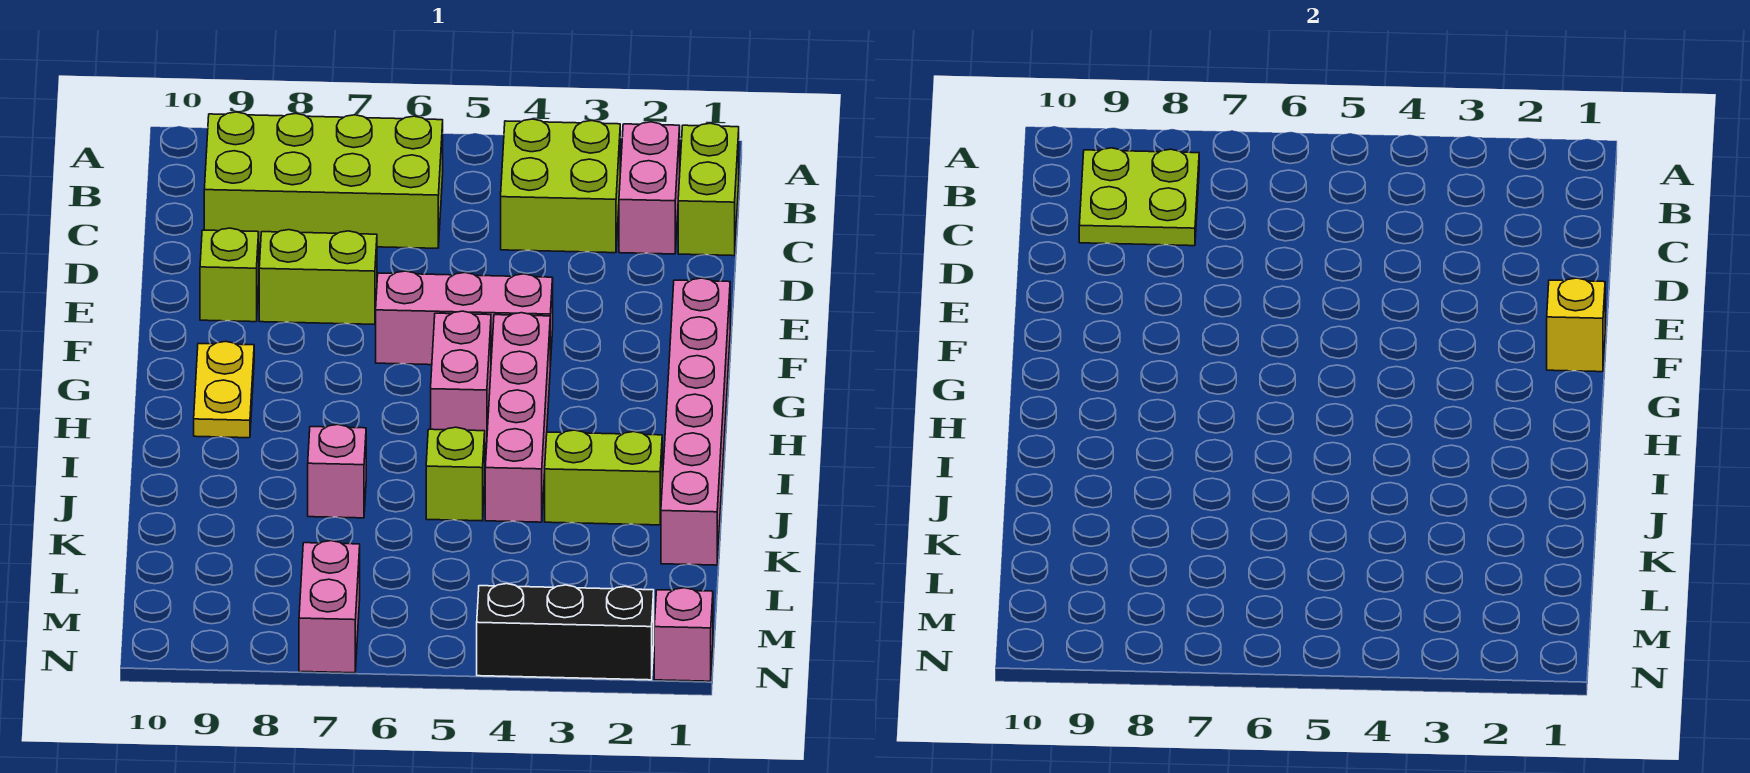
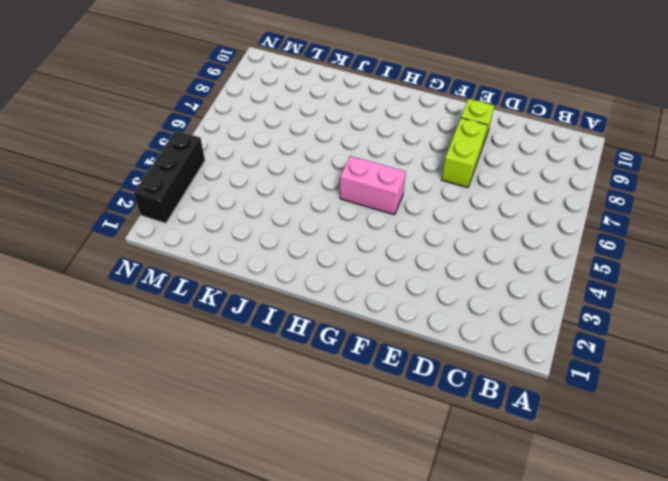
none -> lime brick B1:C1 level 1
none -> pink brick B2:C2 level 1
none -> lime brick B3:C4 level 1

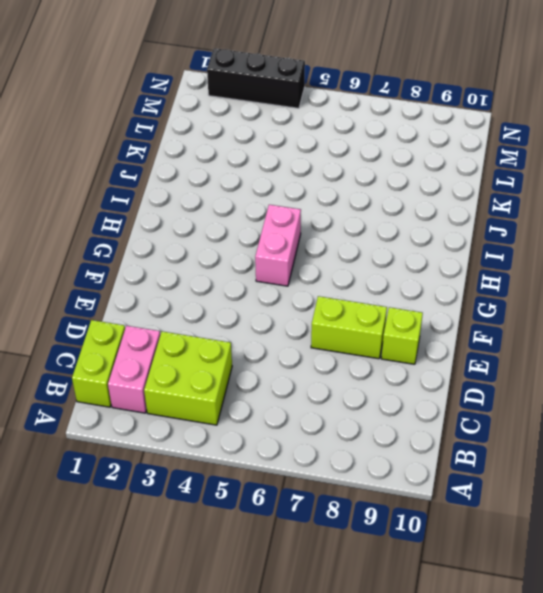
none -> lime brick B6:C9 level 1
none -> pink brick F1:K1 level 1
none -> pink brick F4:F6 level 1

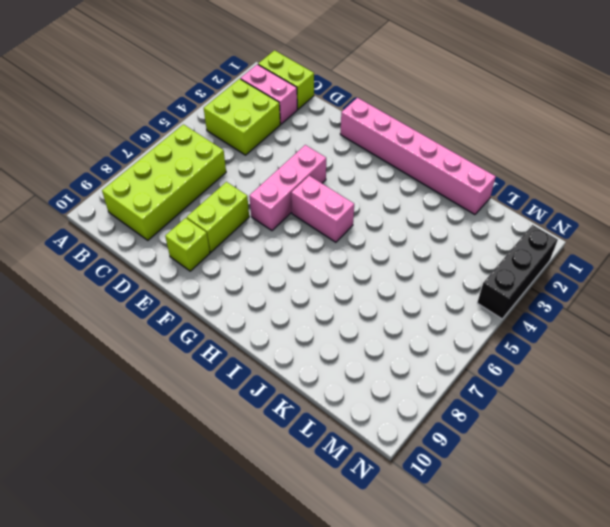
none -> pink brick G4:J4 level 1
none -> yellow plate G9:H9 level 1
none -> lime brick J2:J3 level 1

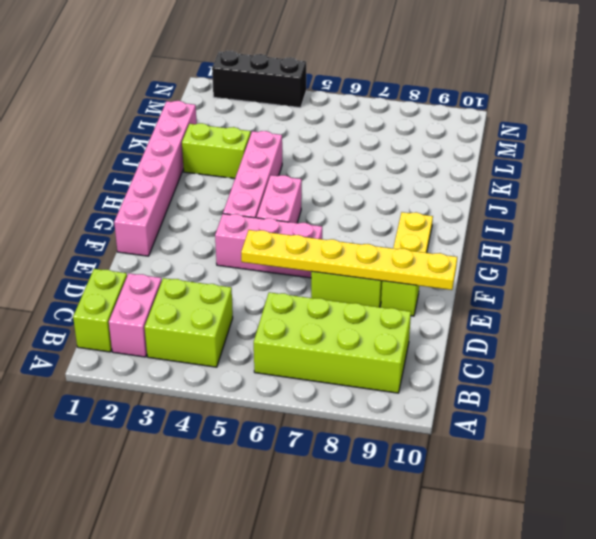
yellow plate E5:E10 level 2 -> none
none -> lime brick J5 level 1
none -> pink brick J7 level 1
none -> pink brick M7:N7 level 1

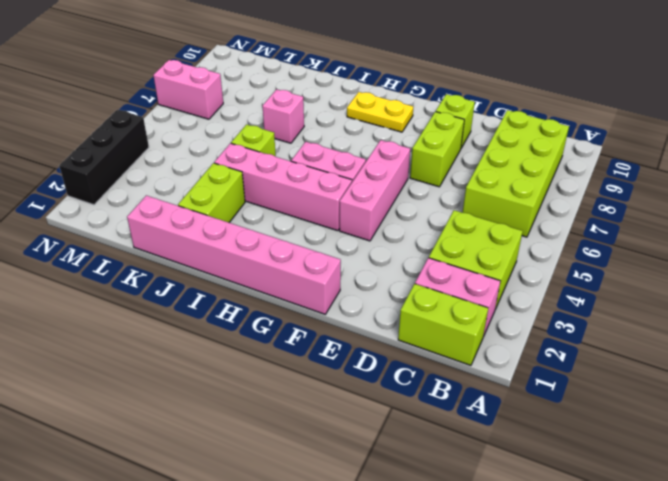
none -> pink brick N1 level 1
none -> lime plate B8:C9 level 2
none -> yellow brick F1 level 2

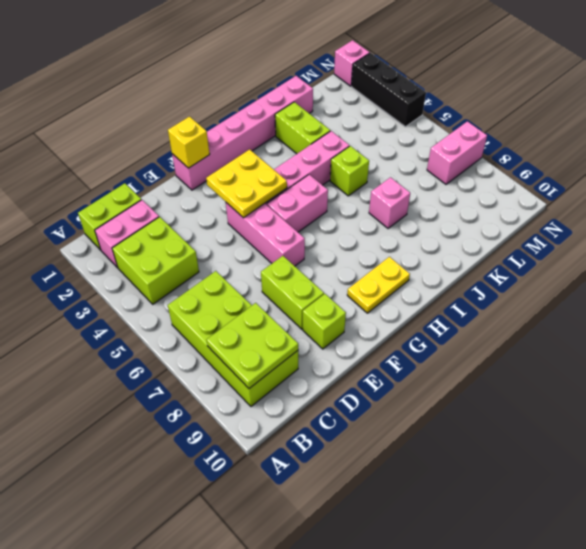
yellow plate F3:G4 level 2 -> none

